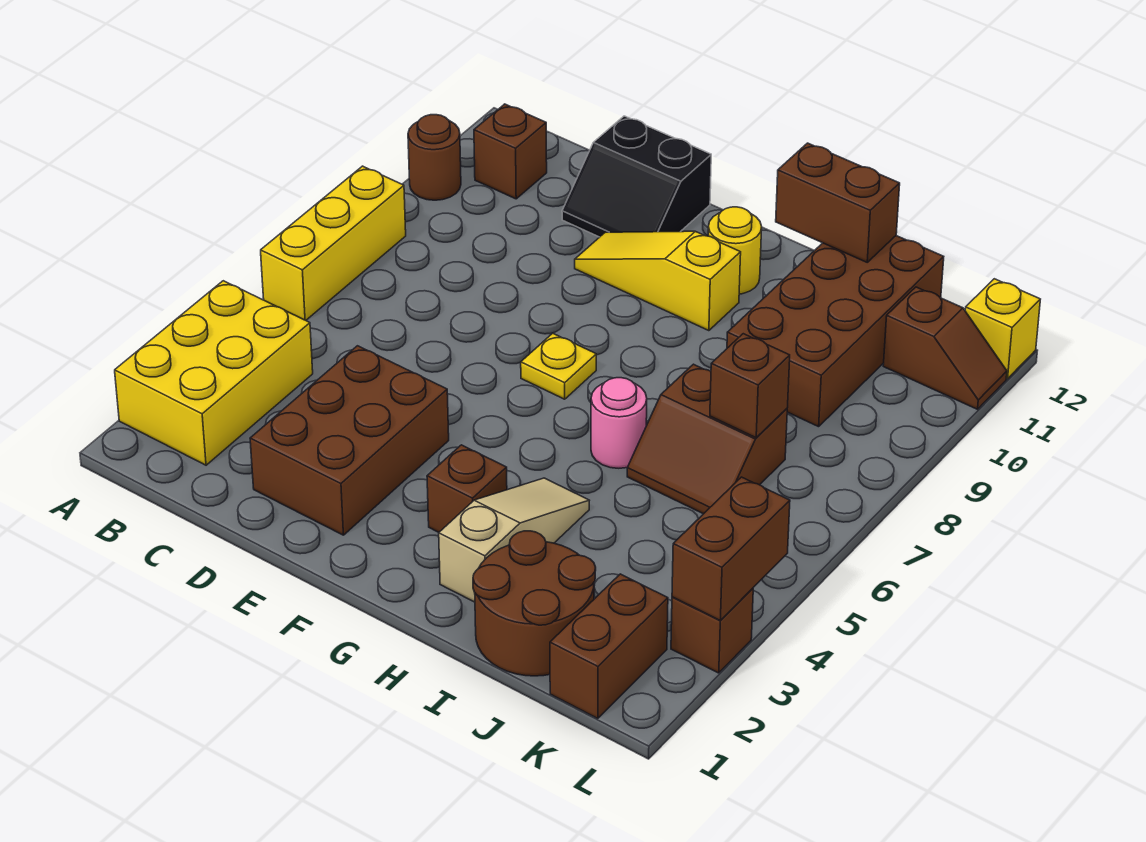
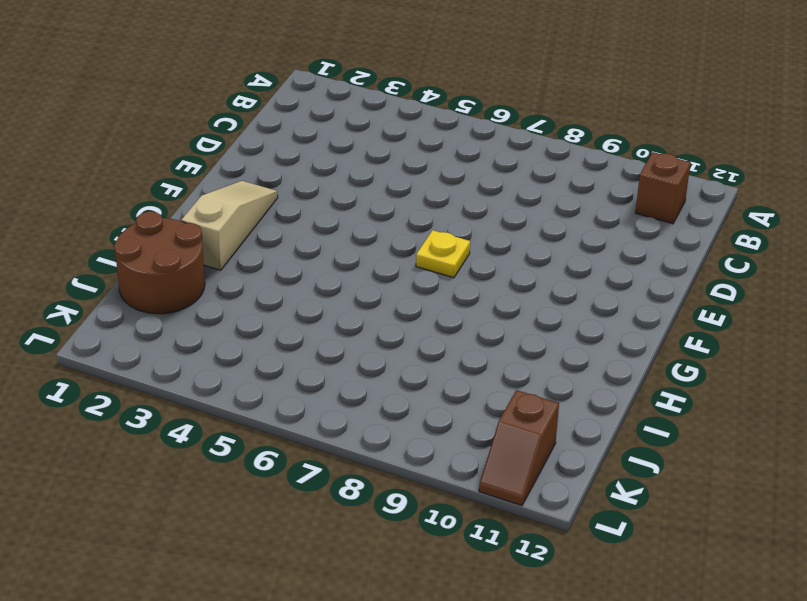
tan slope F2:H2 level 1 top H -> tan slope H2:H4 level 1 top 2
none -> yellow brick A2:B4 level 1
none -> yellow brick A6:A8 level 1
none -> brown round brick A10 level 1

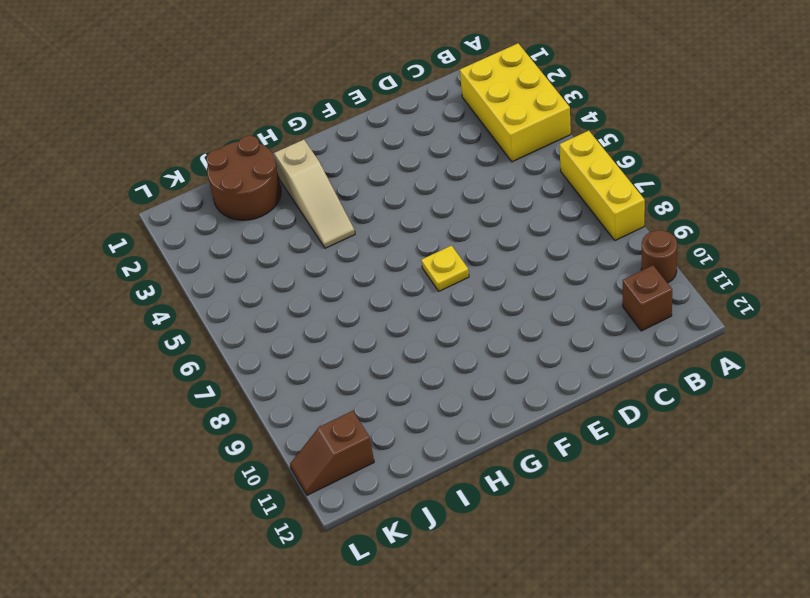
none -> brown brick D2:E4 level 1
none -> black slope D11:E12 level 1 top 12
none -> yellow slope E10:G10 level 1 top G

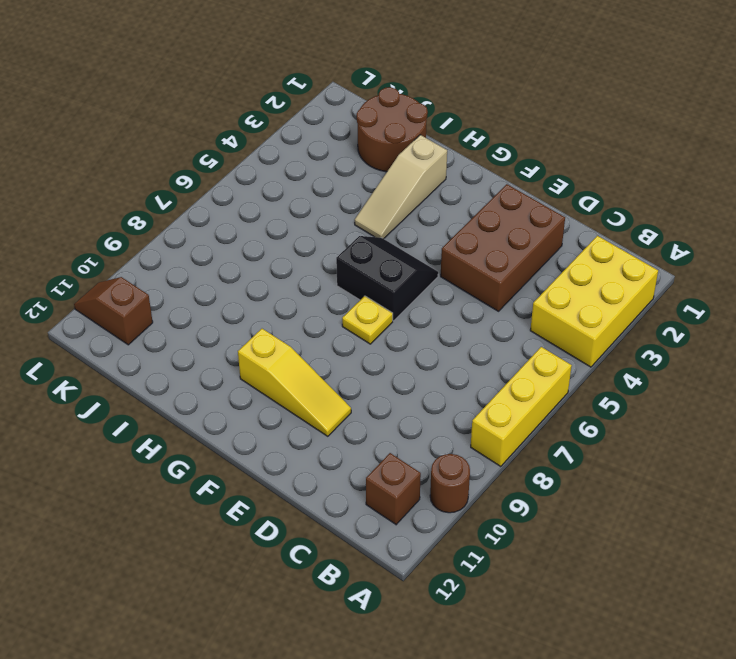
black slope F5:G6 level 1 top 6 -> black slope D11:E12 level 1 top 12
none -> brown brick G3 level 1
none -> yellow round brick G11 level 1
none -> pink round brick H6 level 1

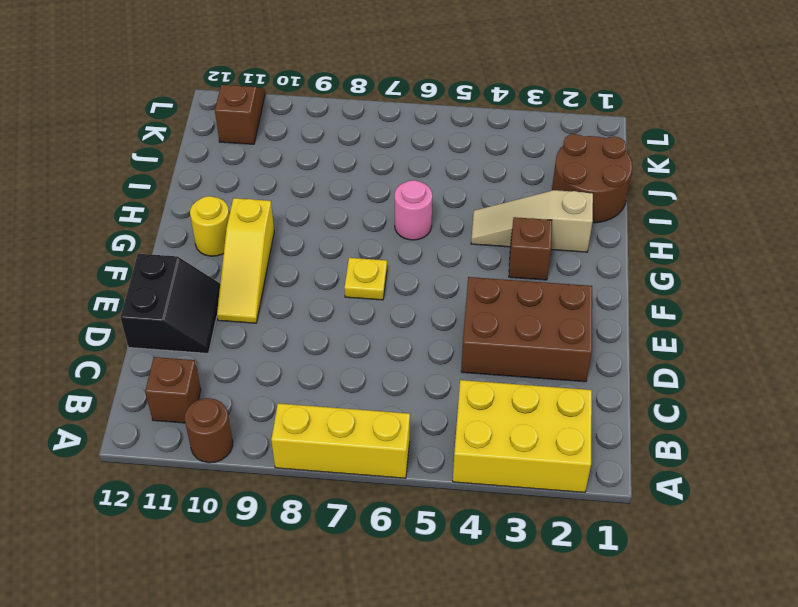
none -> brown slope I6:J7 level 1 top 7
none -> brown brick I9:J12 level 1
none -> brown brick K1:K2 level 1

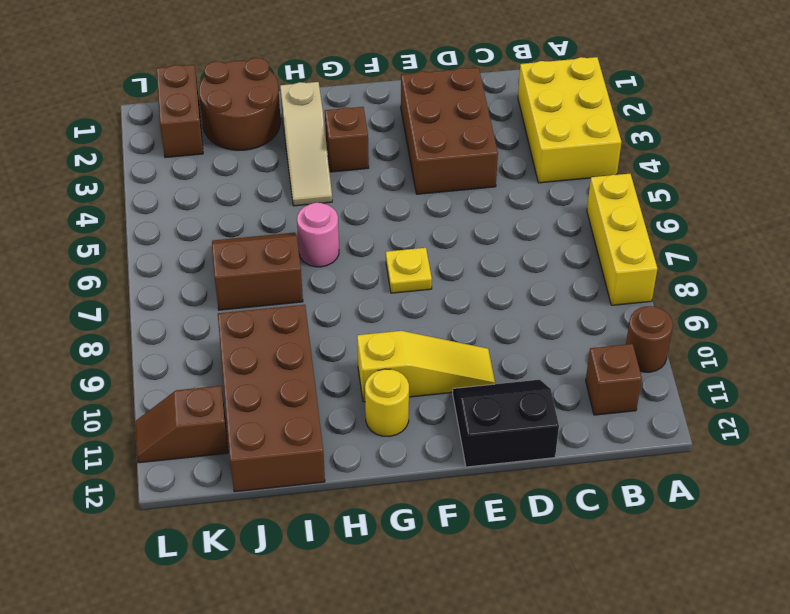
none -> brown brick L3 level 1
none -> yellow brick L12 level 1
none -> brown brick H12:I12 level 2

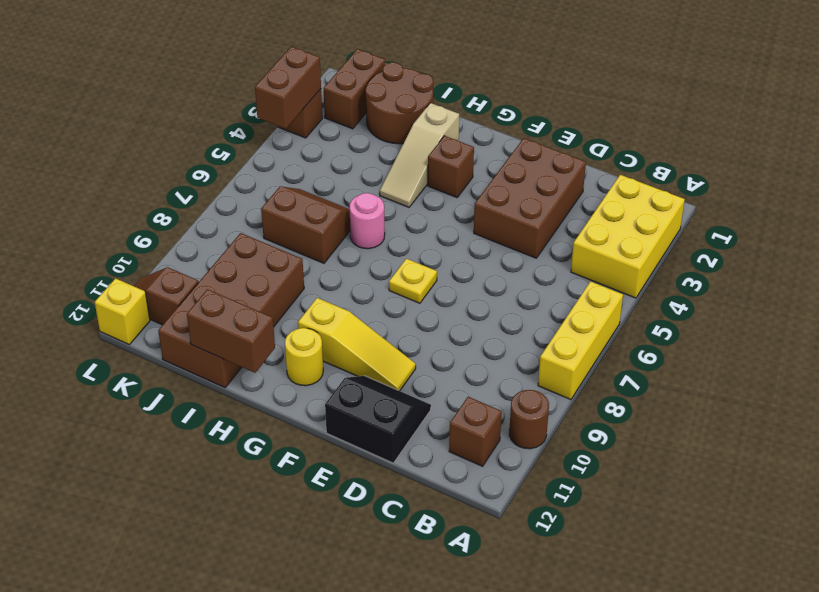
none -> brown brick J7 level 2

